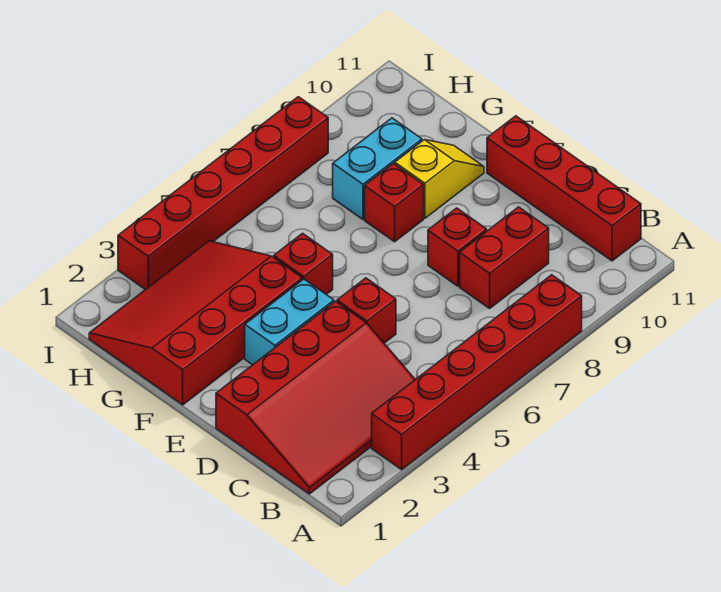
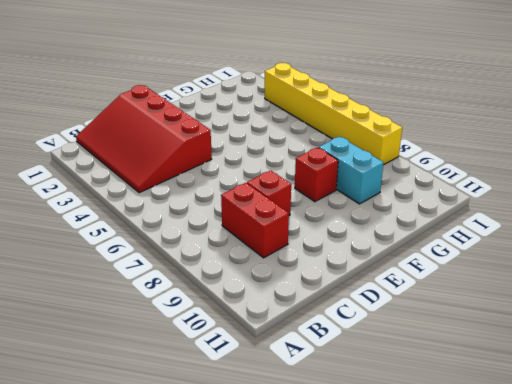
yellow brick I3:I8 level 1 -> red brick I3:I8 level 1
none -> red brick A3:A8 level 1
none -> red brick B11:E11 level 1
none -> red brick D5 level 1

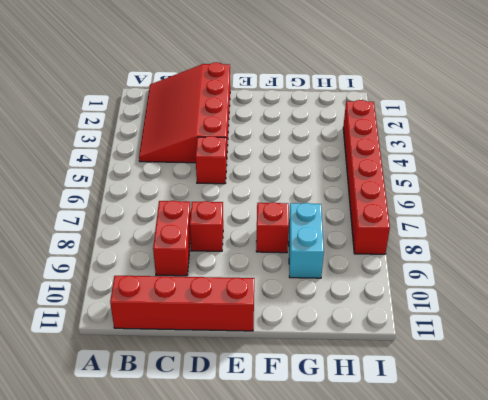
none -> red brick A3:A8 level 1
none -> cyan brick E3:E4 level 1
none -> red slope F1:H4 level 1 top F

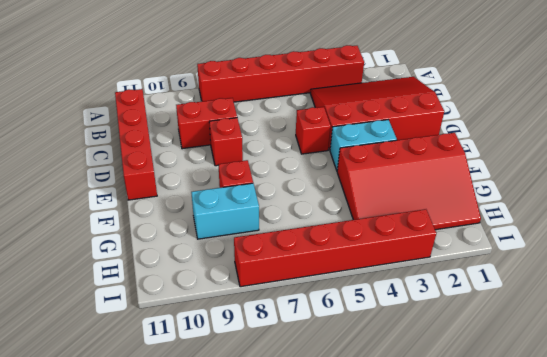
none -> red brick F5 level 1
none -> yellow slope F9:F10 level 1 top 9

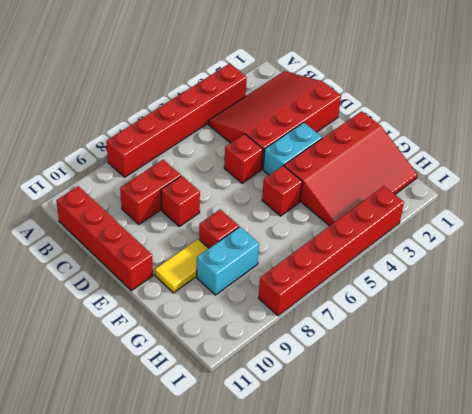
yellow tile F9:F10 level 1 -> yellow slope F9:F10 level 1 top 9

